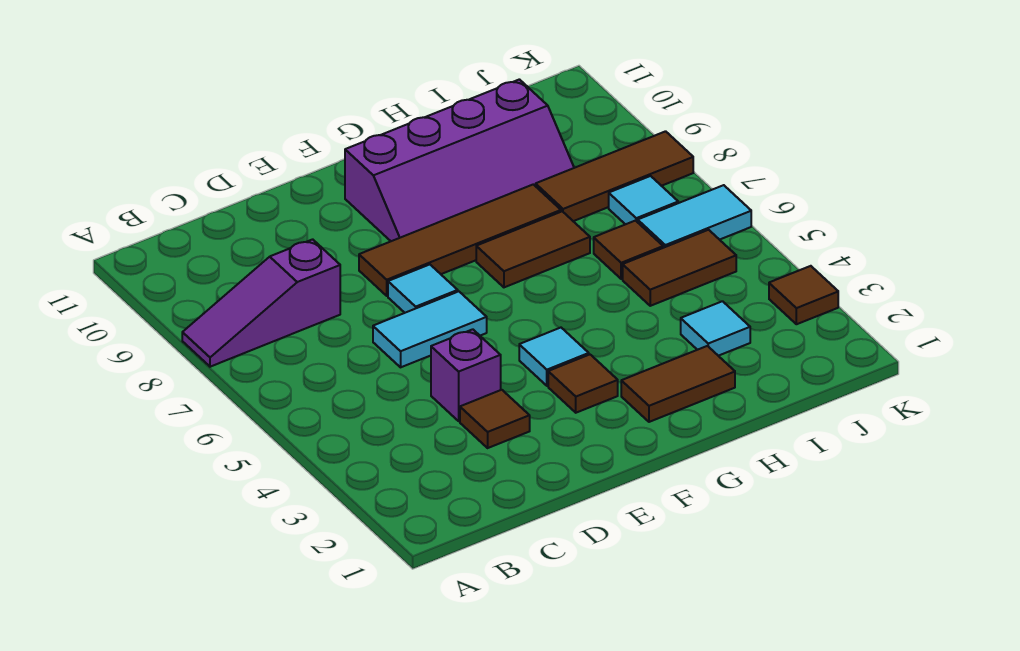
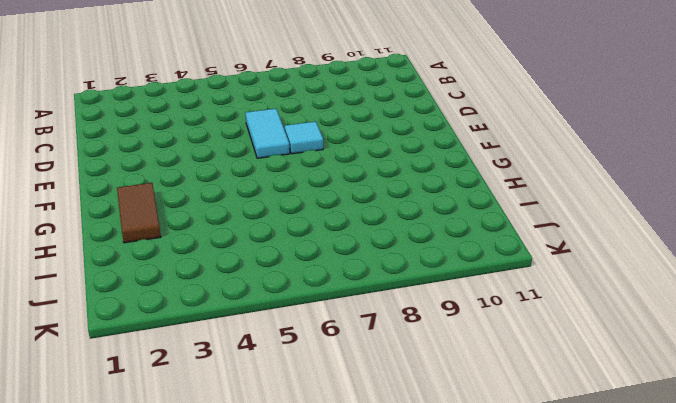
none -> purple slope A8:C8 level 1 top C
none -> brown tile D3 level 1
none -> purple brick D4 level 1

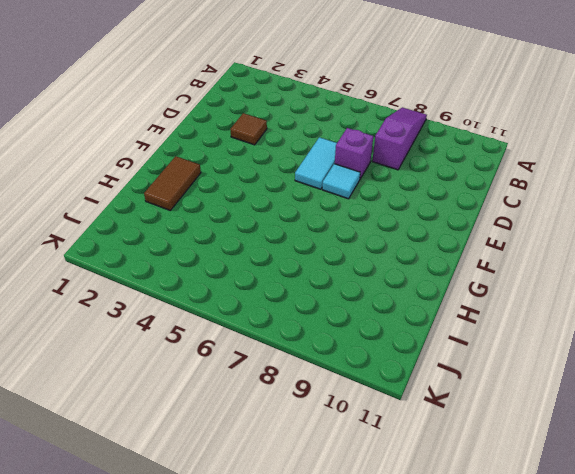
purple brick D7 level 1 -> purple brick D4 level 1
none -> brown tile E8:H8 level 1
none -> brown tile F3 level 1
none -> cyan tile F4 level 1

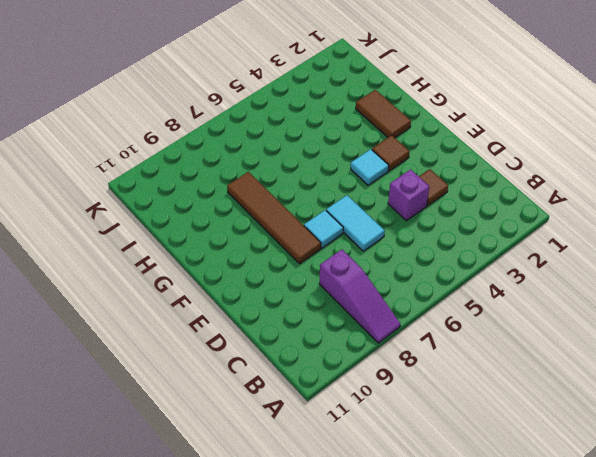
none -> purple slope F9:I10 level 1 top 10
none -> brown tile G7:H7 level 1
none -> cyan tile I3 level 1

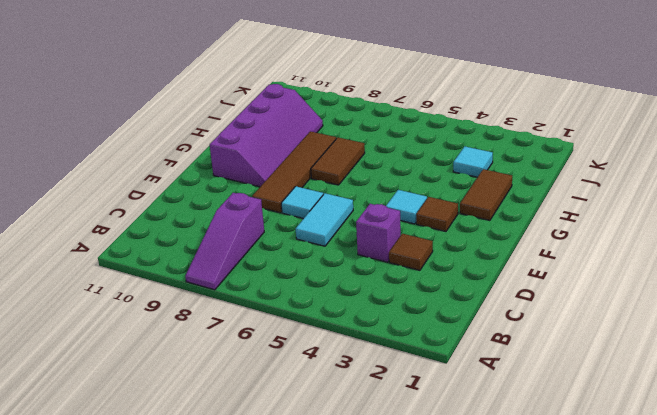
none -> brown tile I5:J5 level 1
none -> brown tile I6 level 1
none -> brown tile I8:K8 level 1

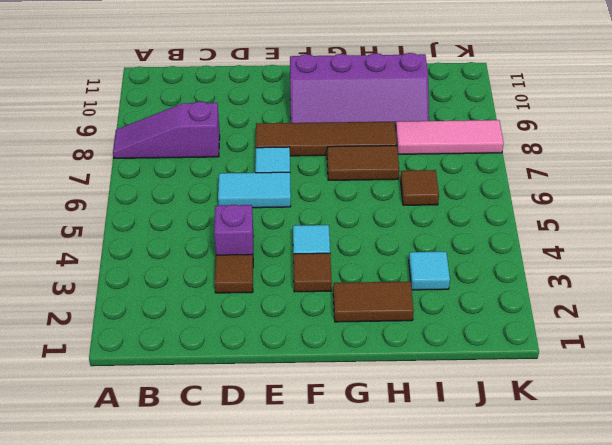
pink tile I8:K8 level 1 -> brown tile I8:K8 level 1
none -> brown tile I5:J5 level 1
none -> cyan tile J6:K6 level 1
none -> cyan tile J7 level 1

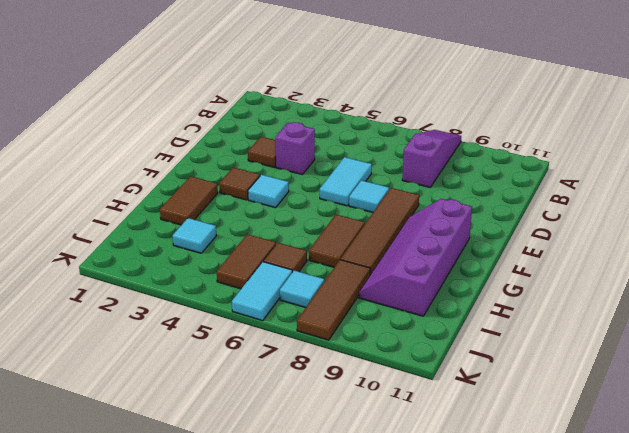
none -> brown tile K3 level 1

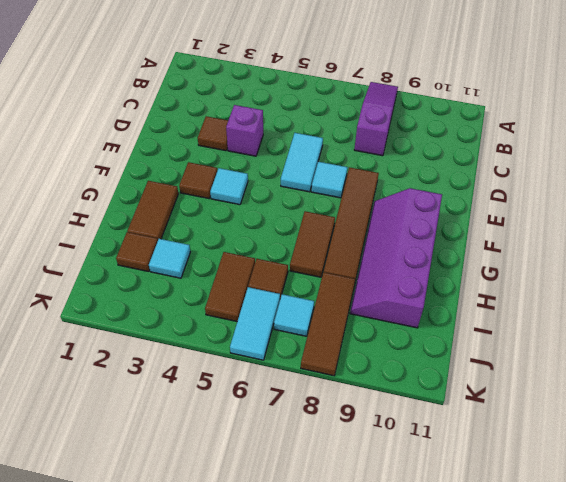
brown tile I2 level 1 -> brown tile K3 level 1

